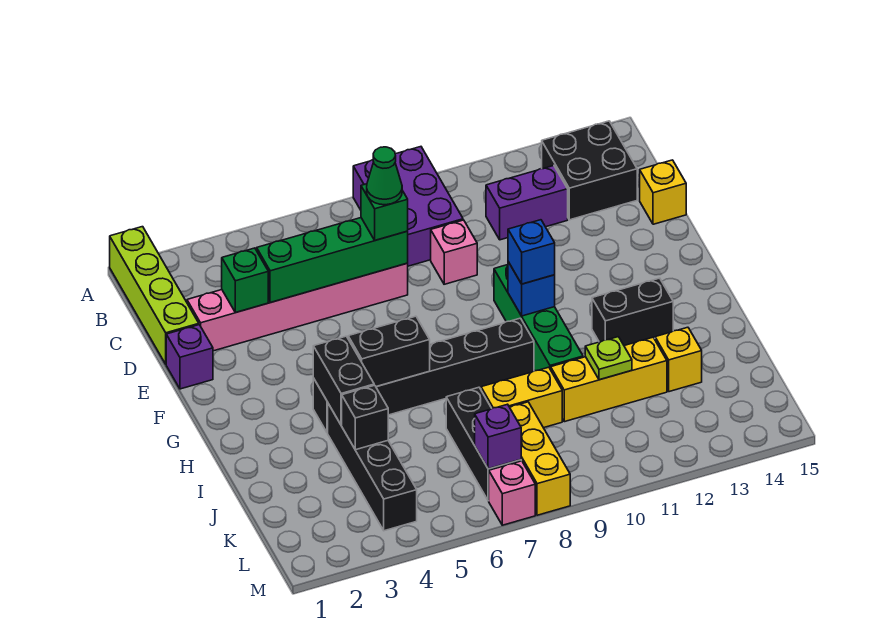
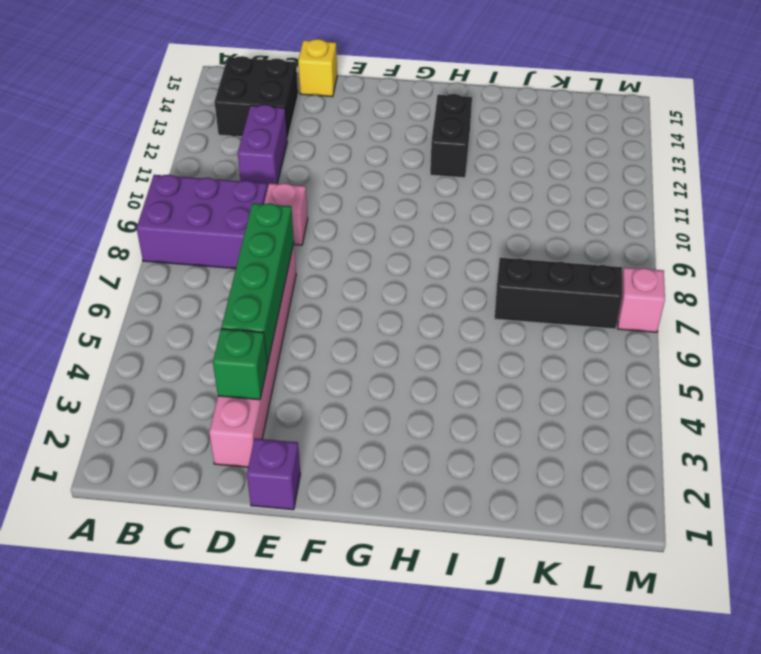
none -> lime brick A1:D1 level 1
none -> green brick F10:I10 level 1
none -> black brick H4:H9 level 1

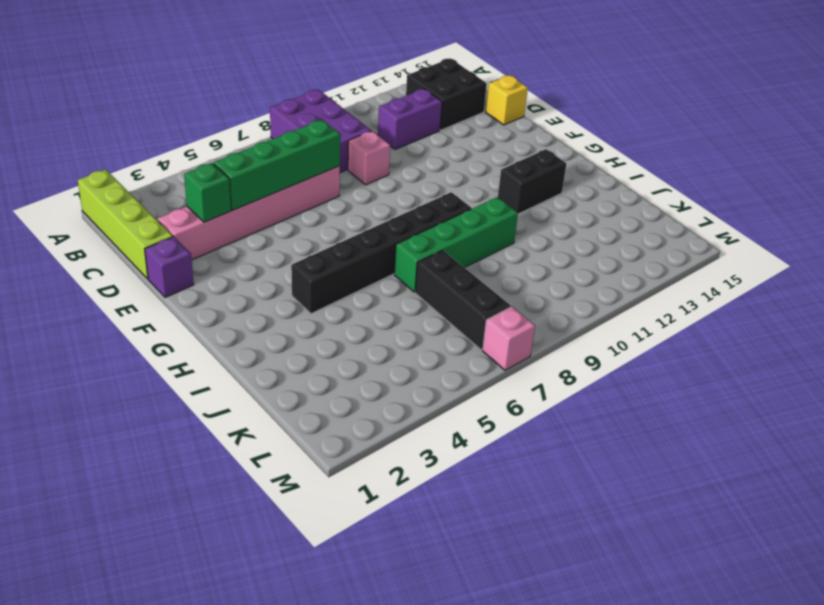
green brick I7:I10 level 1 -> green brick F10:I10 level 1
none -> black brick I4:L4 level 1
none -> yellow brick J8:J9 level 1
none -> yellow brick J10:J12 level 1

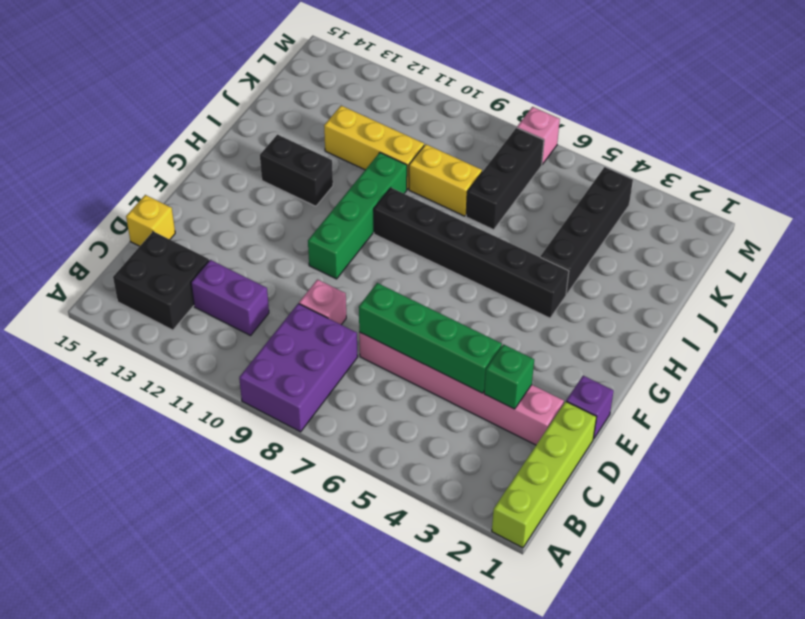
none -> yellow brick J13 level 1
none -> yellow brick K8:M8 level 1
none -> blue brick G10 level 2

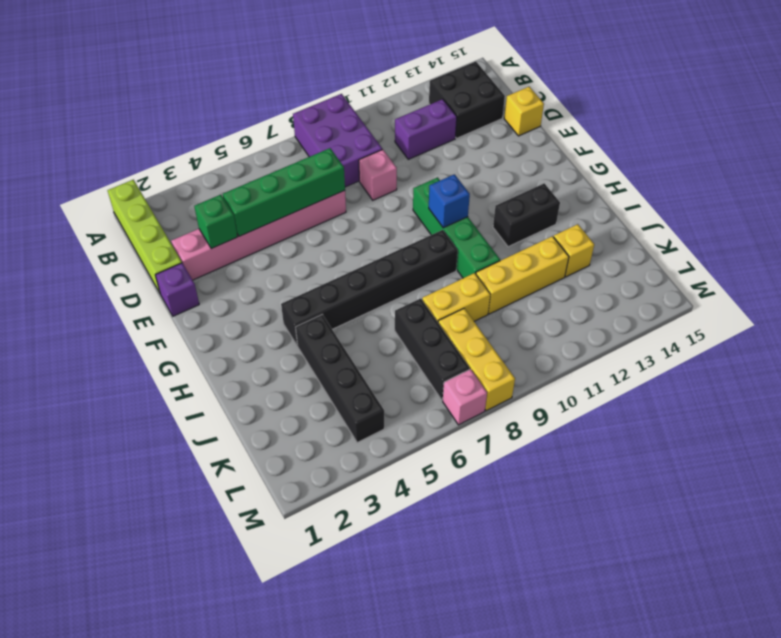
none -> black brick H4:I4 level 2
none -> black brick H5:H6 level 2
none -> black brick J4 level 2

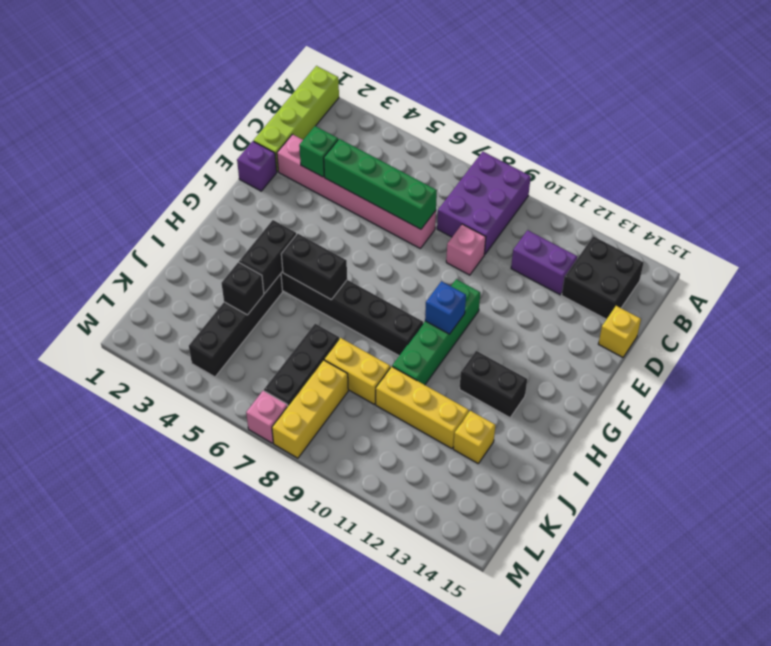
none -> lime plate J11 level 2
none -> purple brick L7 level 2
none -> green brick D7 level 3

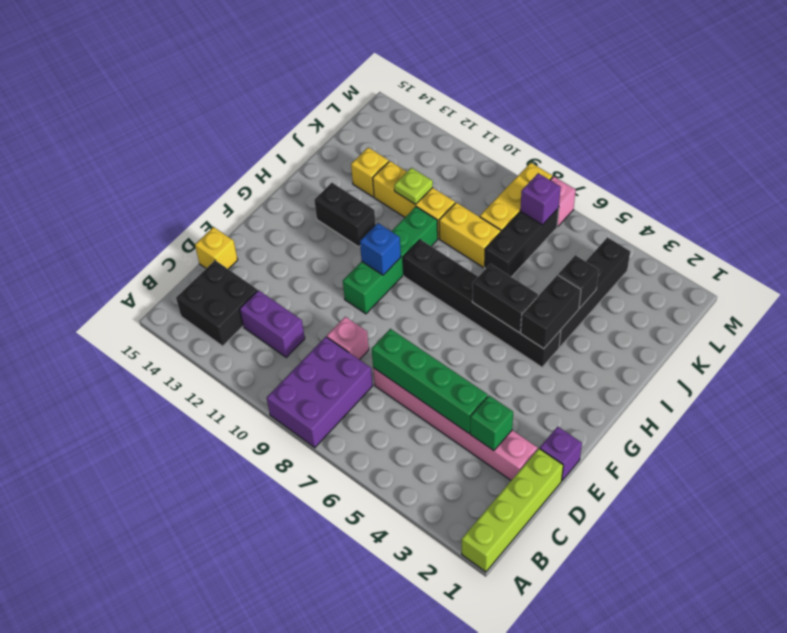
none -> green brick D7 level 3
none -> blue brick G10 level 3
none -> green cone D7 level 4

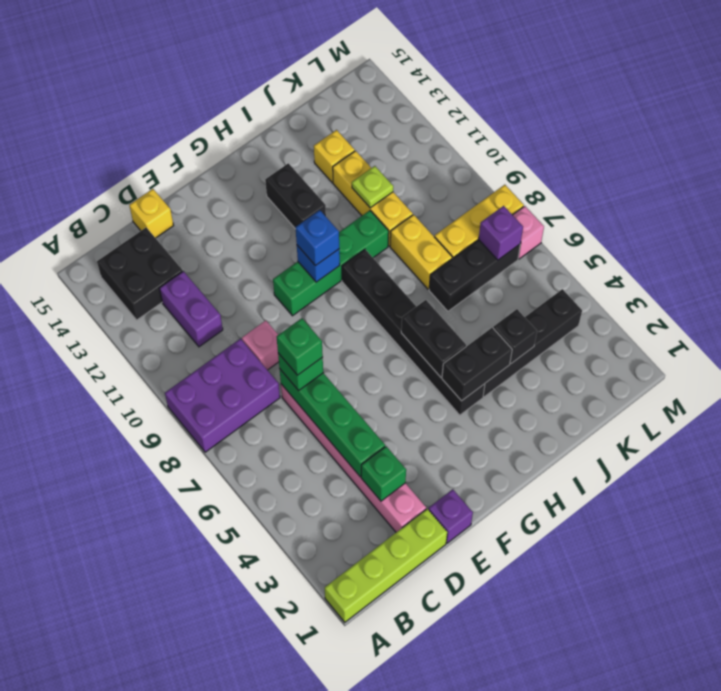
green brick D7 level 4 -> green cone D7 level 4

